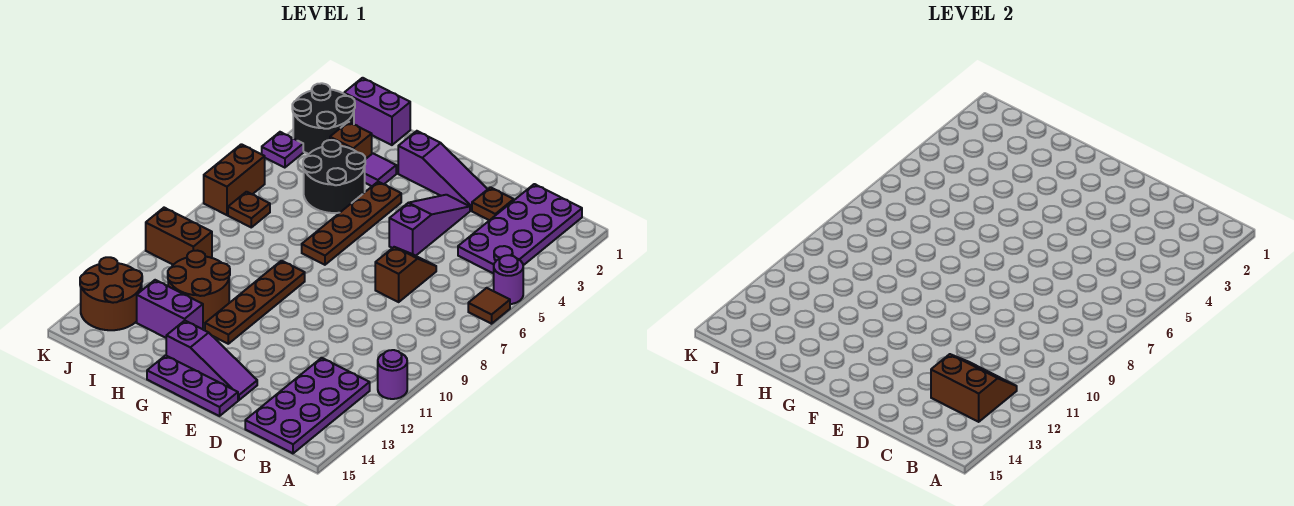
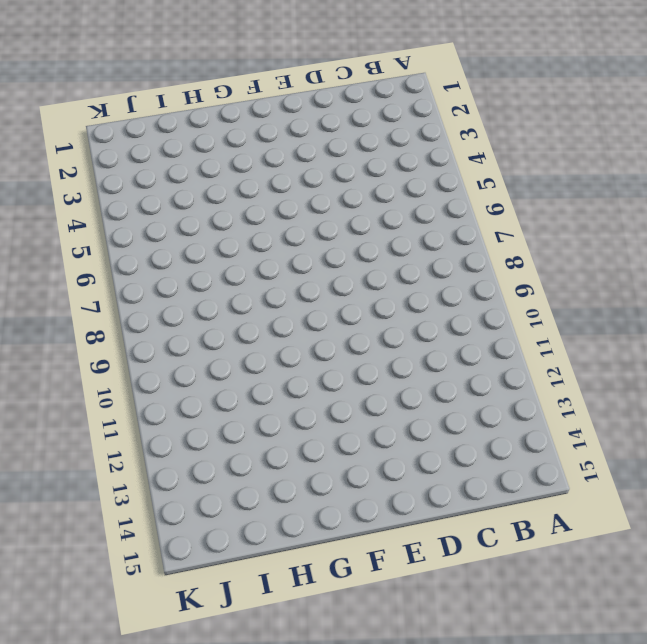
none -> purple round brick A5 level 1
none -> brown tile A6 level 1
none -> purple round brick A11 level 1

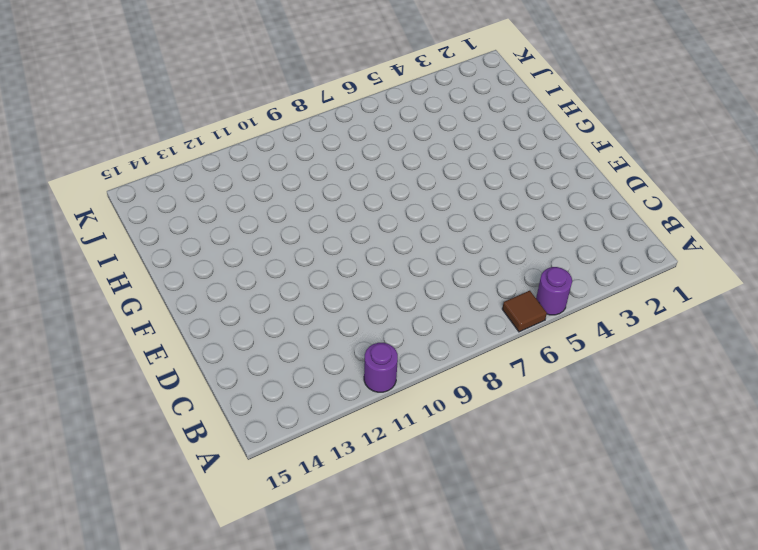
none -> purple plate B1:C4 level 1
none -> purple plate B12:C15 level 1
none -> brown plate D2 level 1

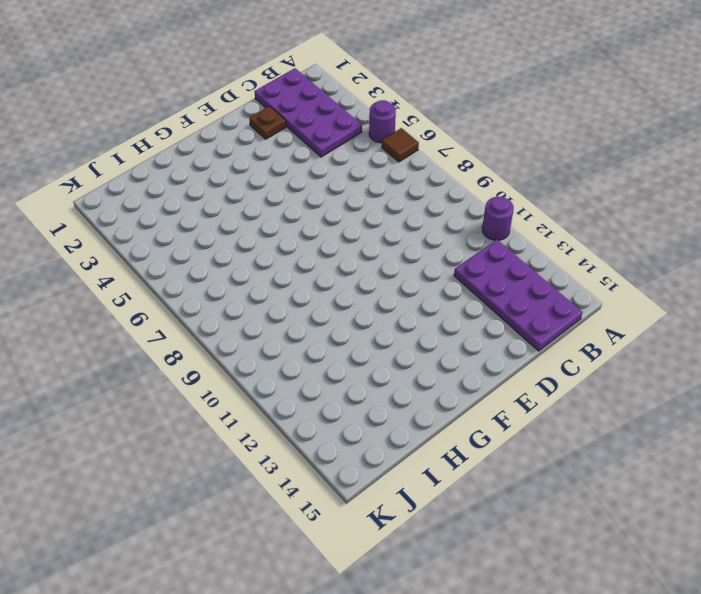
none -> brown slope D6:D7 level 1 top 7
none -> purple slope E2:G2 level 1 top G
none -> purple slope E3:E5 level 1 top 5

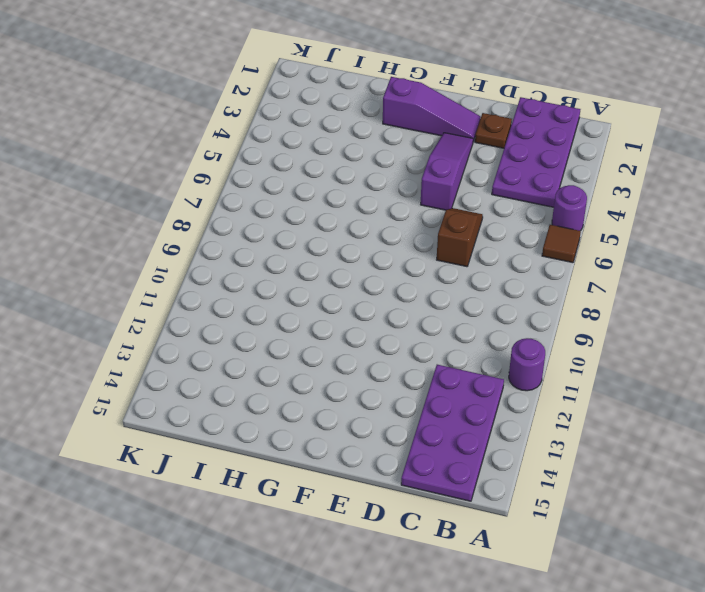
none -> purple slope E14:G14 level 1 top G
none -> purple plate E15:G15 level 1
none -> brown plate G4:G7 level 1

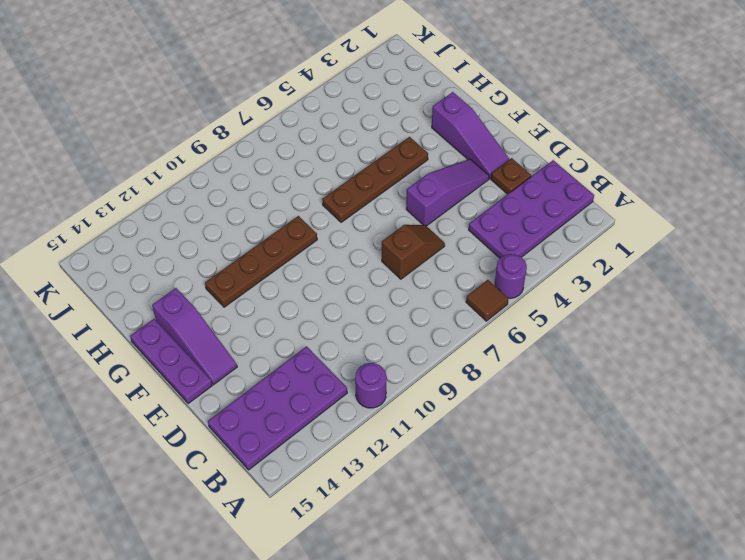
none -> purple tile H3 level 1
none -> black round brick H4:I5 level 1
none -> brown round brick H11:I12 level 1

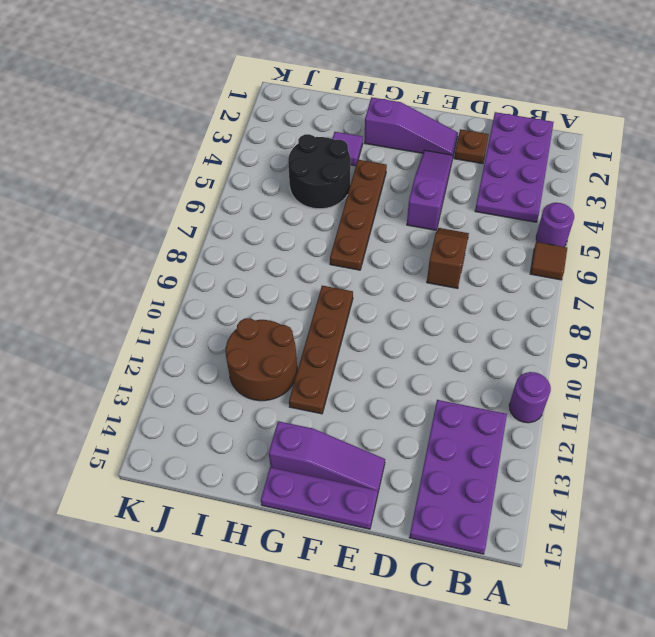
none -> purple brick H13:I13 level 1
none -> purple brick I1:J1 level 1
none -> brown brick I3 level 1

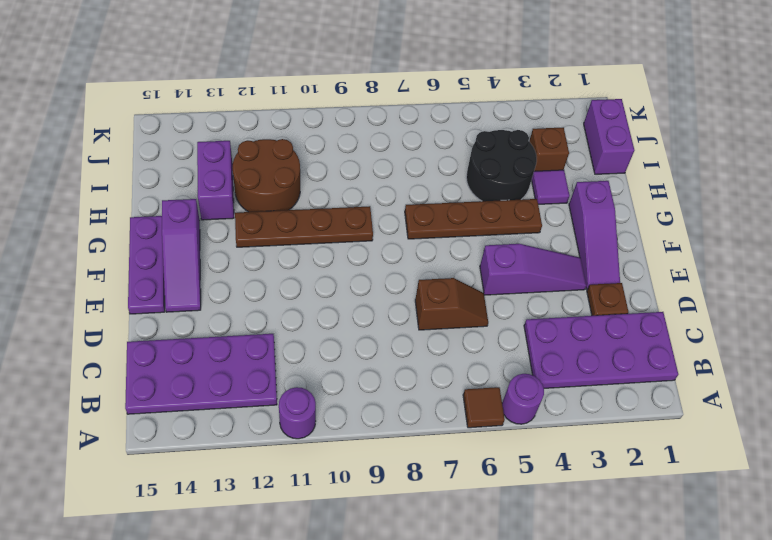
none -> black round brick J2:K3 level 1
none -> brown plate J7 level 1
none -> brown brick J10:K10 level 1

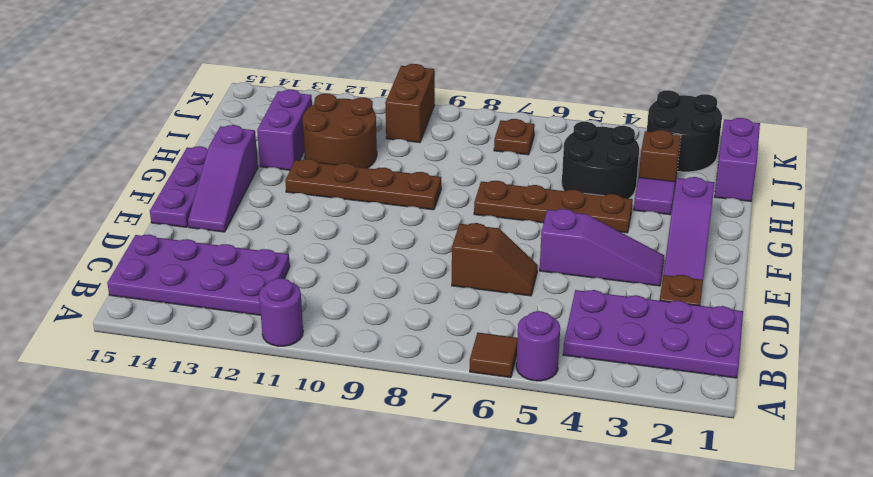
none -> brown round brick J13:K14 level 1
none -> purple plate K4 level 1
none -> brown brick K6:K7 level 1

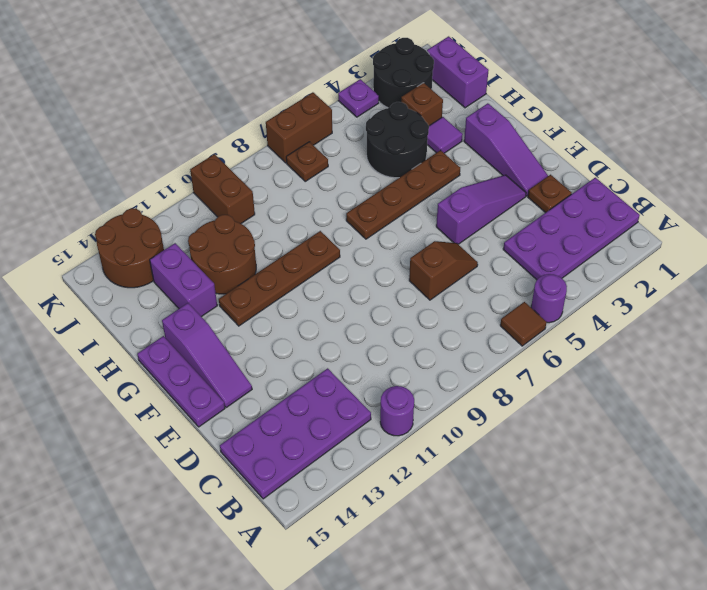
none -> brown slope B12:C13 level 2 top 13

